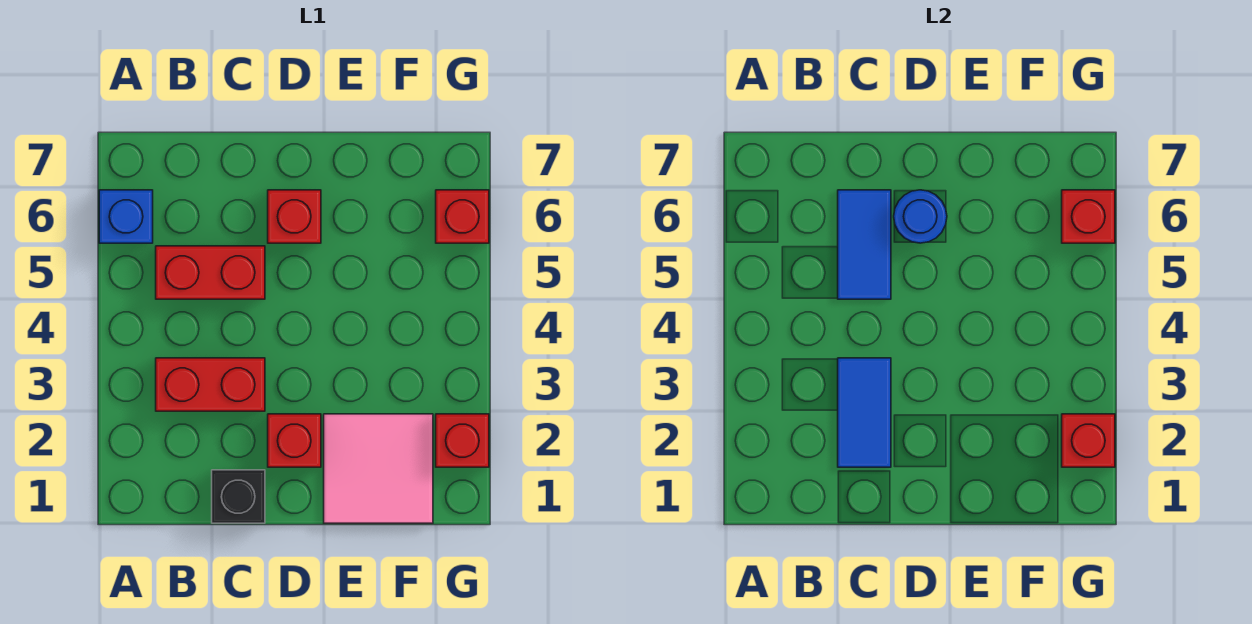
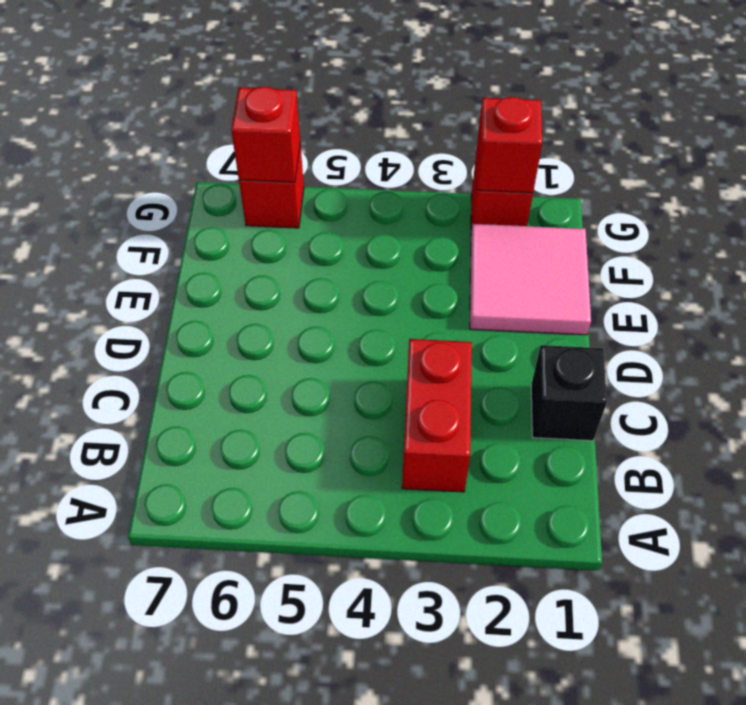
none -> blue brick A6 level 1
none -> red brick B5:C5 level 1
none -> red brick D2 level 1

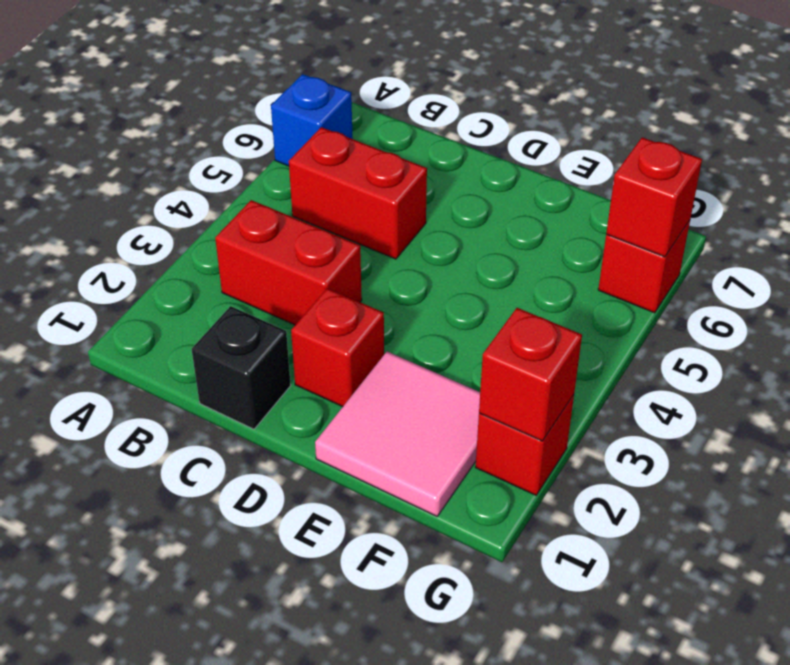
none -> red brick D6 level 1
none -> blue tile C2:C3 level 2
none -> blue tile C5:C6 level 2

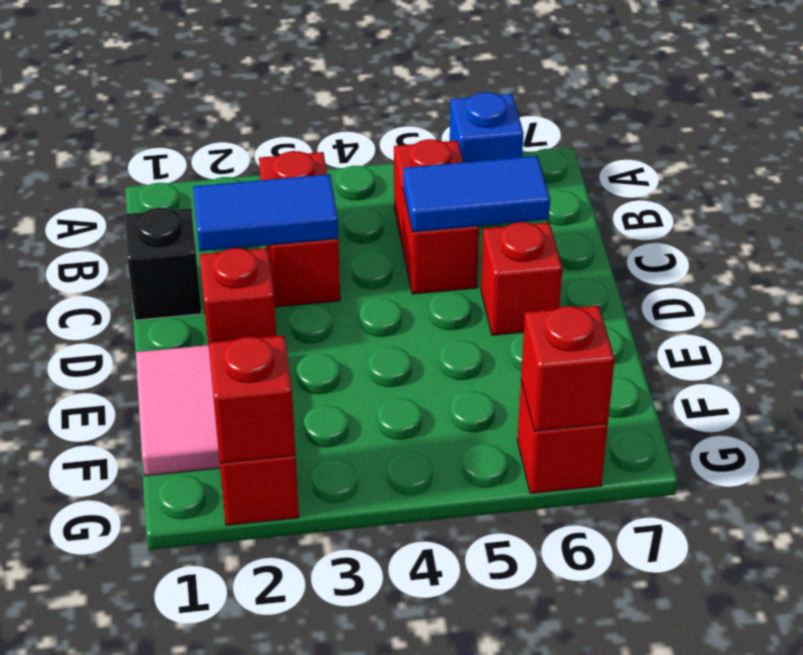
none -> blue round brick D6 level 2

